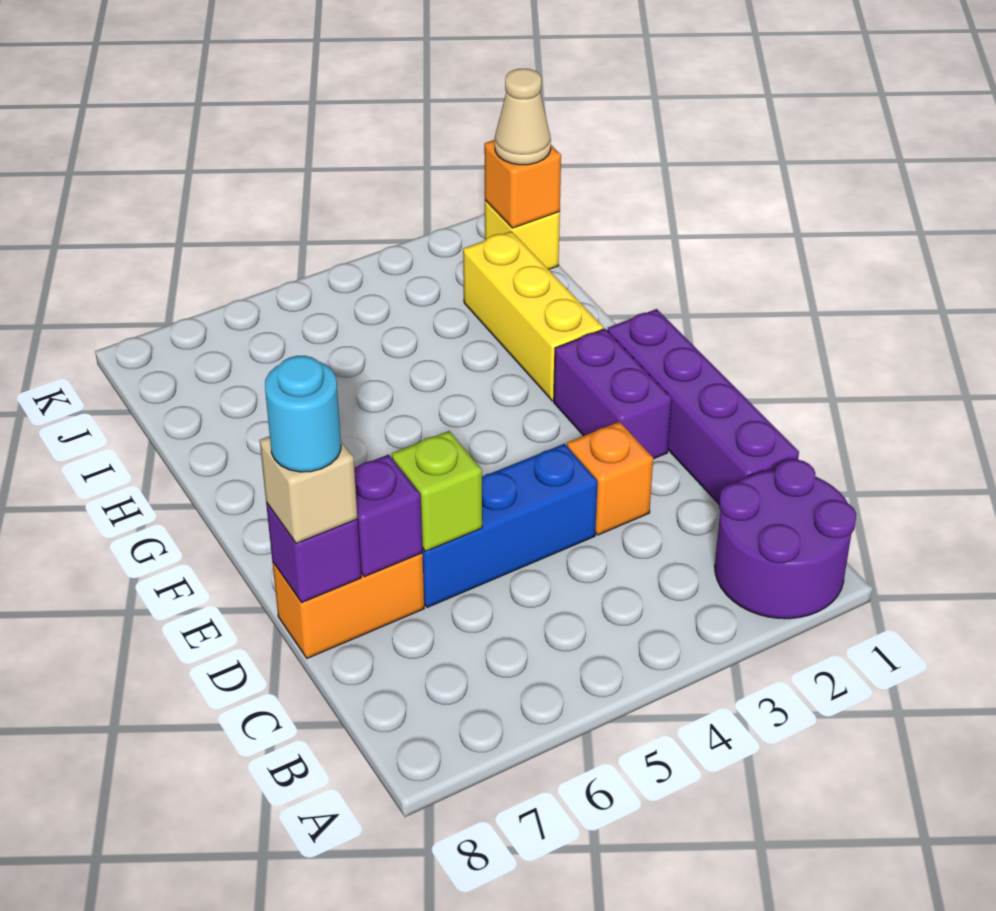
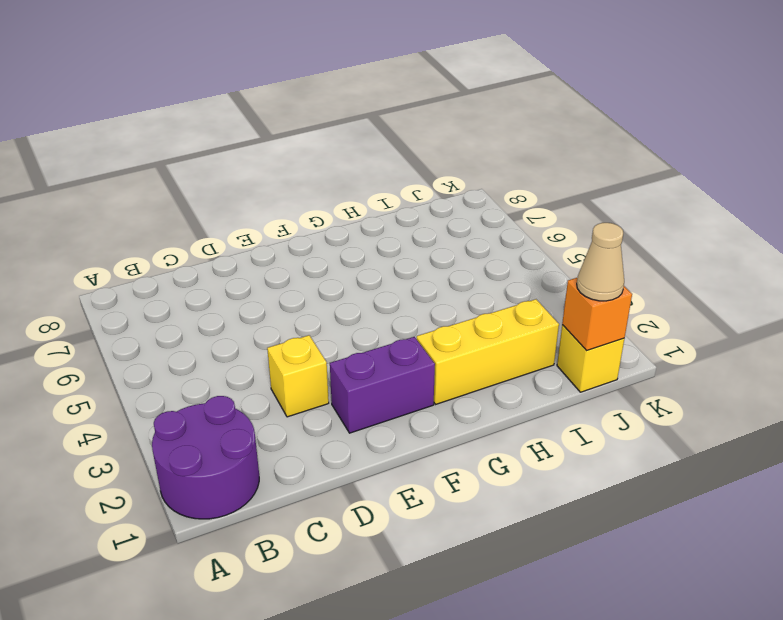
yellow brick D3 level 1 -> orange brick D3 level 1
none -> purple brick C1:F1 level 1
none -> blue brick D4:D6 level 1
none -> orange brick D7:D8 level 1

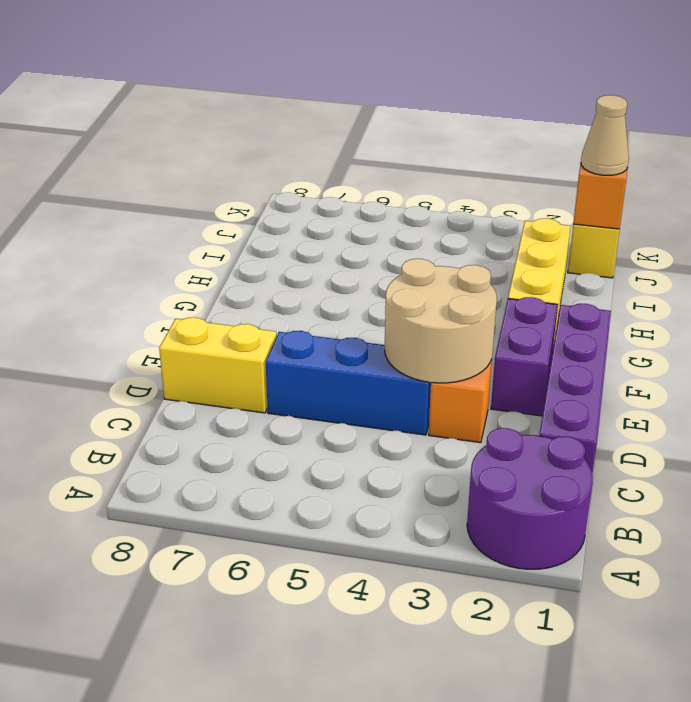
tan round brick D3:E4 level 2 -> none
yellow brick D7:D8 level 1 -> orange brick D7:D8 level 1
none -> lime brick D6 level 2
none -> purple brick D7 level 2
none -> purple brick D8 level 2

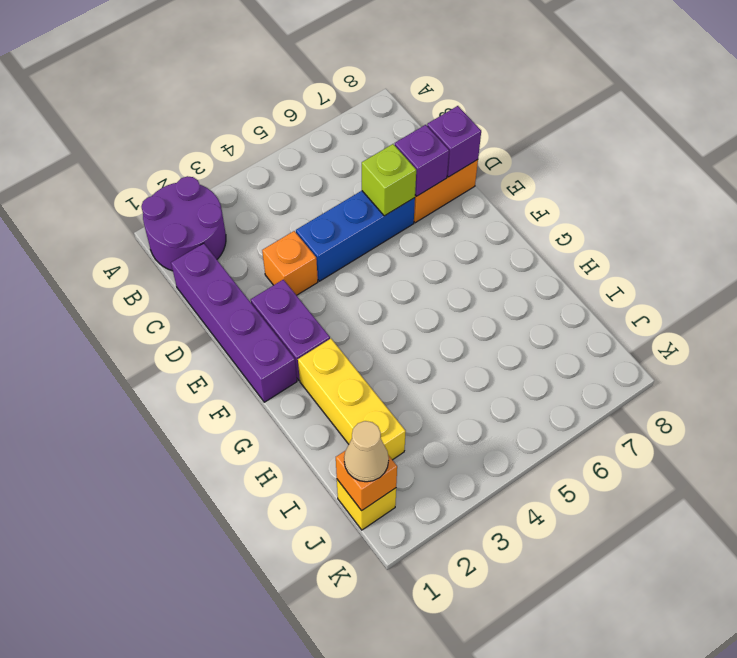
none -> tan brick D8 level 3
none -> cyan round brick D8 level 4

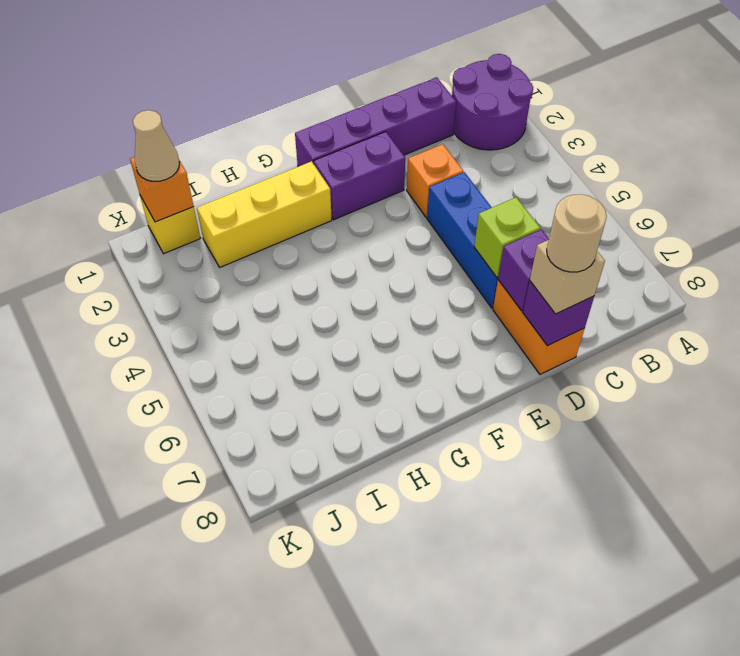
tan round brick D8 level 4 -> cyan round brick D8 level 4

